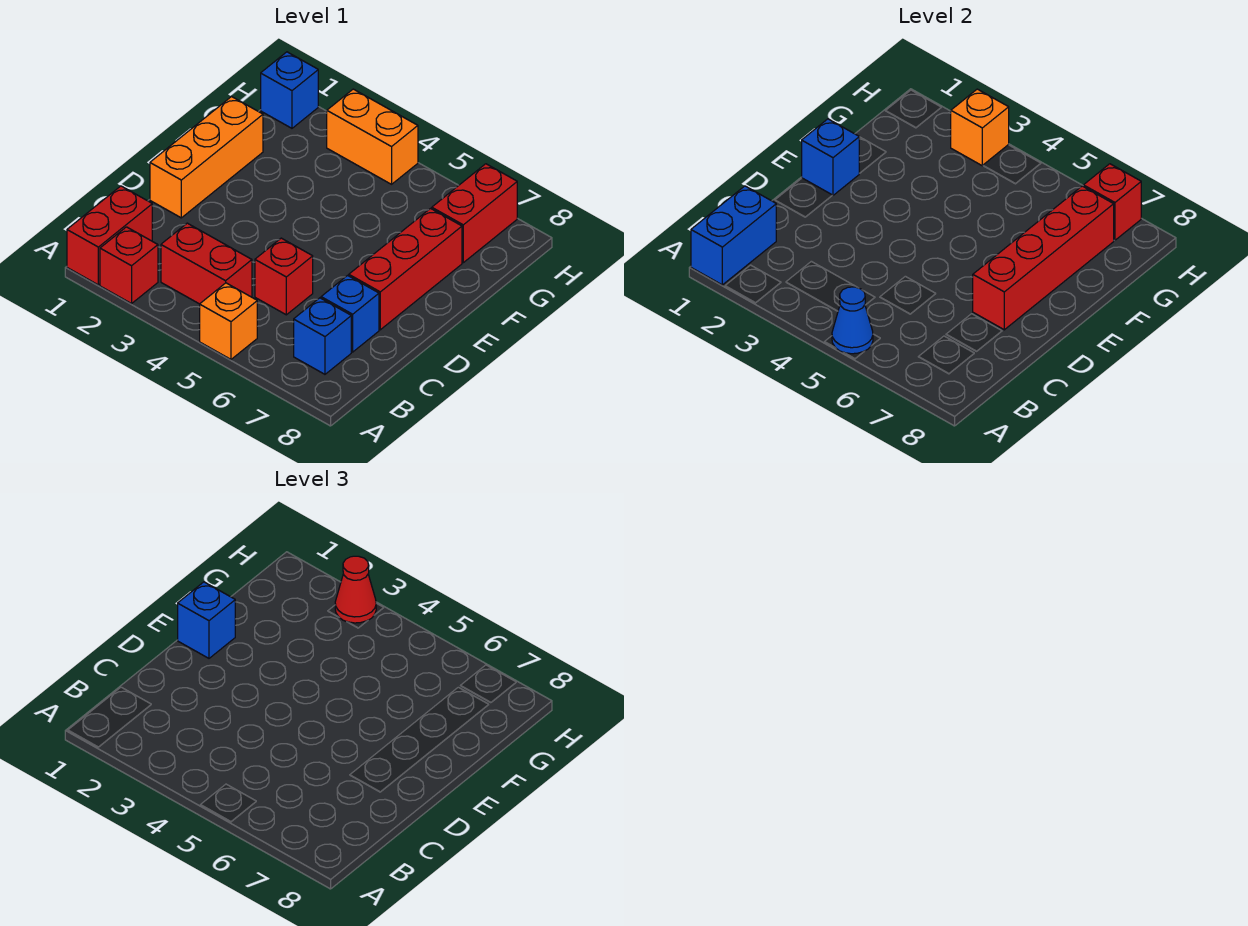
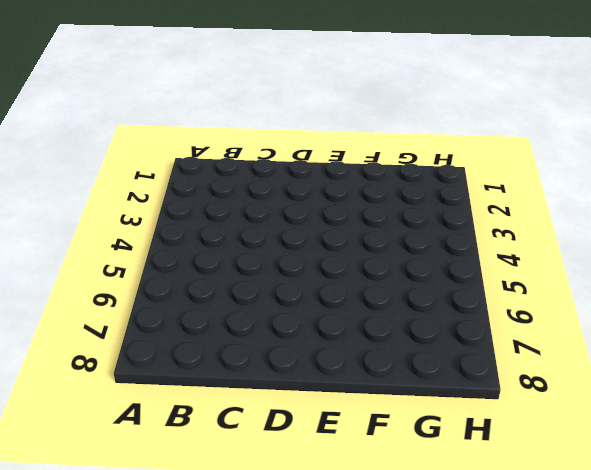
none -> red brick A1:B1 level 1
none -> red brick A2 level 1
none -> orange brick A5 level 1

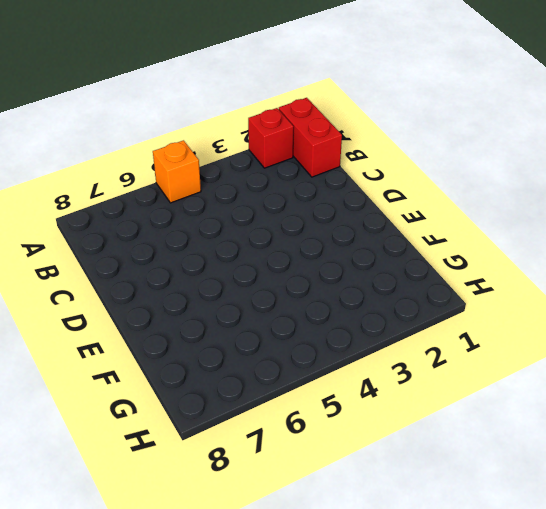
none -> red brick B3:B4 level 1
none -> blue brick B7 level 1
none -> red brick C5 level 1

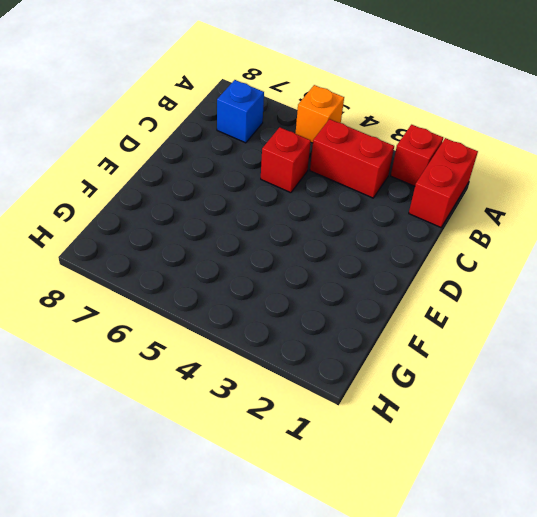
none -> blue brick C7 level 1
none -> orange brick D1:F1 level 1
none -> red brick D7:F7 level 1

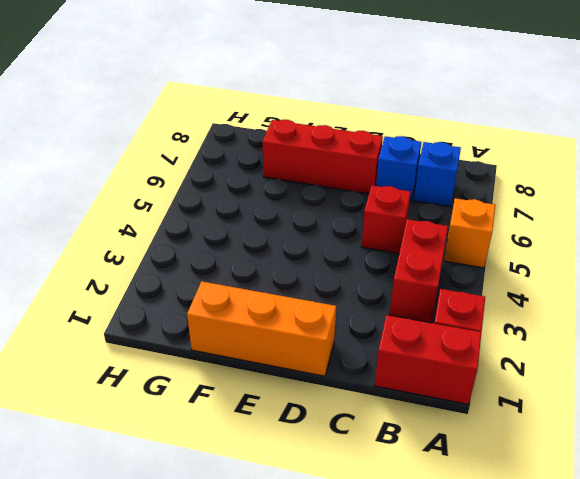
none -> red brick G7:H7 level 1
none -> blue brick H1 level 1
none -> orange brick H3:H4 level 1

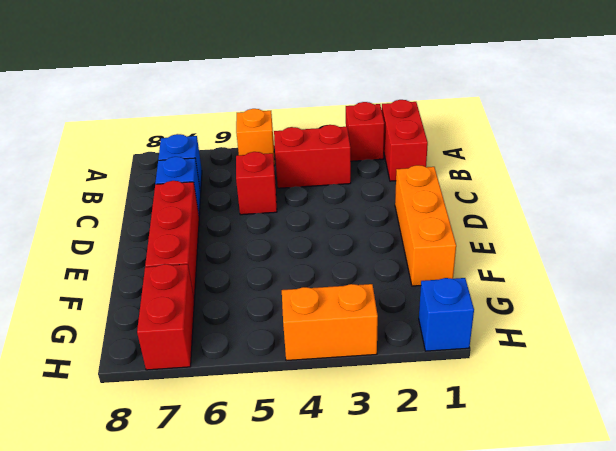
none -> blue brick A1:B1 level 2
none -> blue cone A5 level 2
none -> red brick D7:G7 level 2

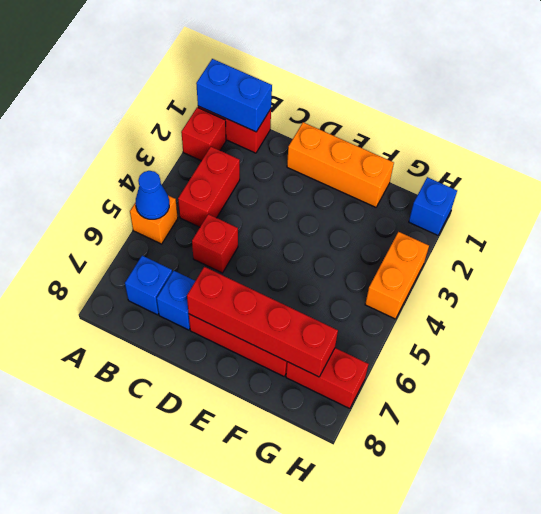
none -> blue brick E1 level 2
none -> orange brick H3 level 2
none -> red brick H7 level 2

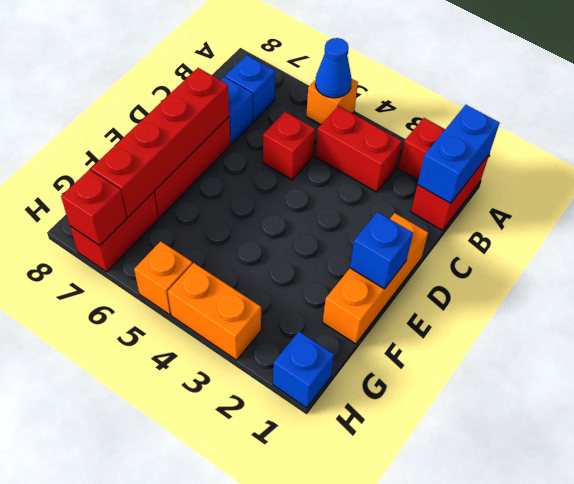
orange brick H5 level 1 -> orange brick H3 level 2
none -> blue brick E1 level 3
none -> red cone H3 level 3

